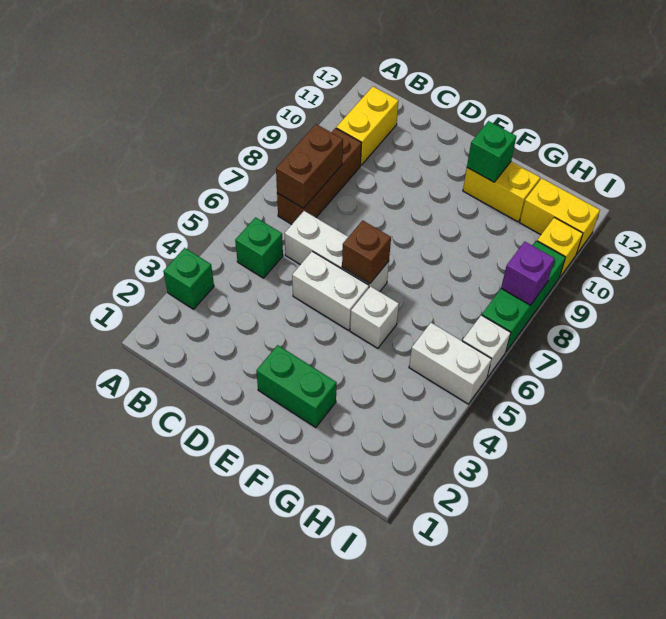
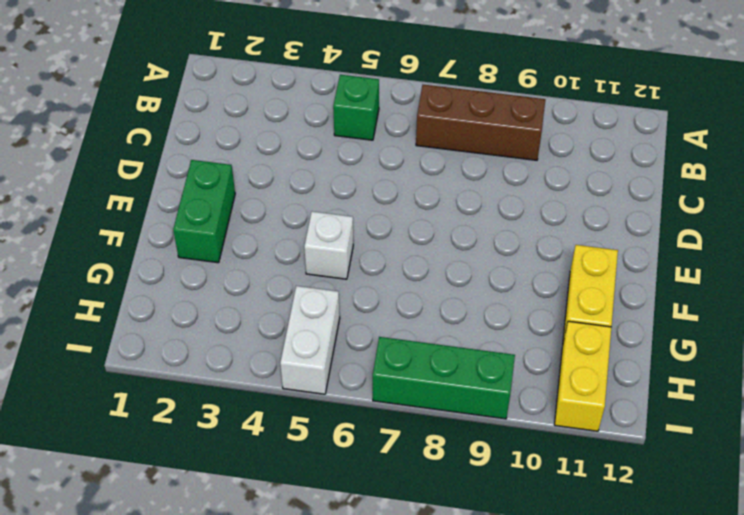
none -> green brick A3 level 1
none -> yellow brick B10:B11 level 1
none -> white brick C6:E6 level 1

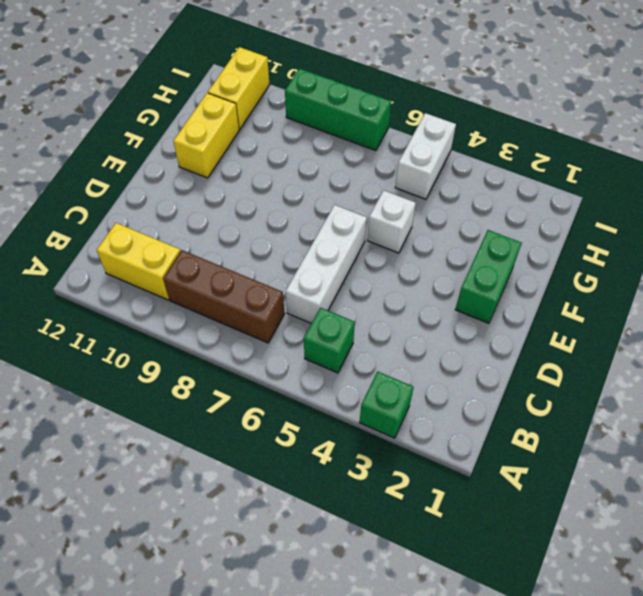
none -> white brick D5:E5 level 1
none -> white brick I6 level 1
none -> yellow brick I10 level 1

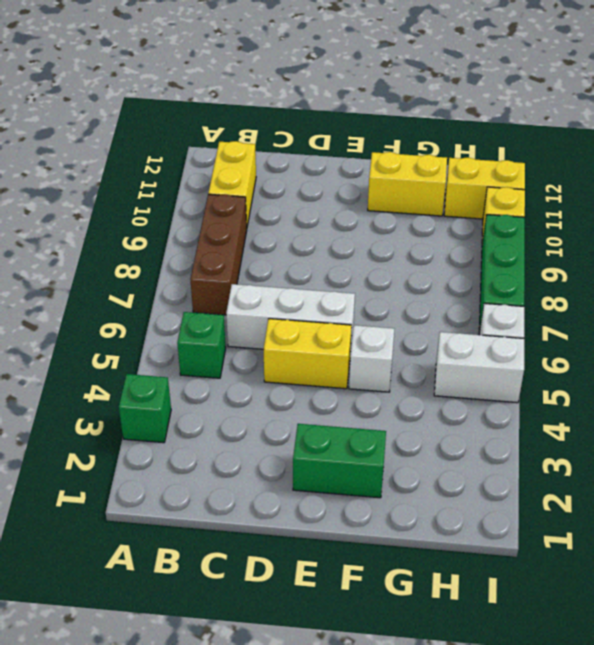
yellow brick D5:E5 level 1 -> white brick D5:E5 level 1
none -> brown brick B7:B8 level 2
none -> brown brick E6 level 2
none -> green brick F11 level 2

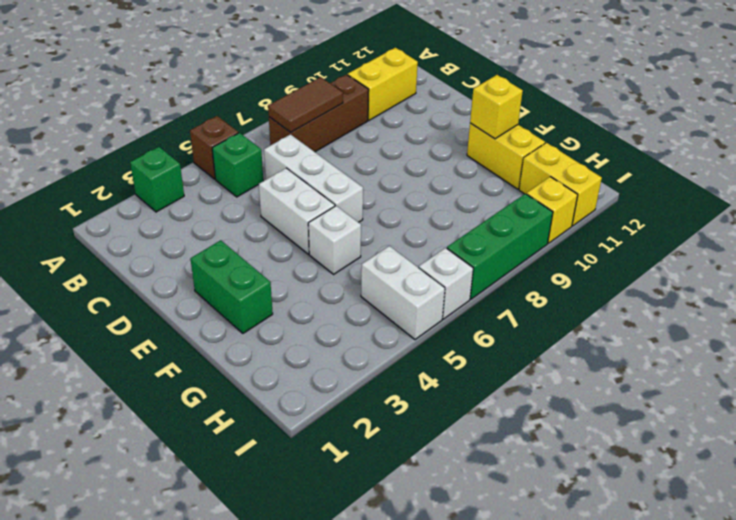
brown brick A5 level 1 -> brown brick E6 level 2
brown tile B7:B8 level 2 -> brown brick B7:B8 level 2
yellow brick F11 level 2 -> green brick F11 level 2
none -> purple brick I8 level 2

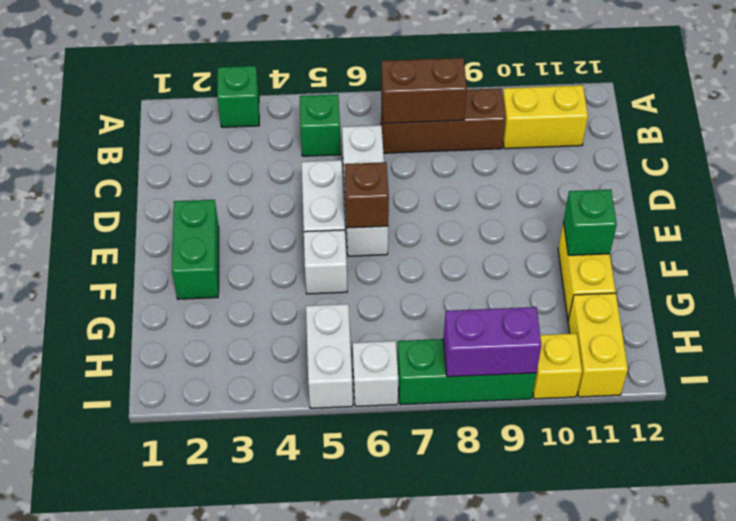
purple brick I8:I9 level 2 -> purple brick I8 level 2

